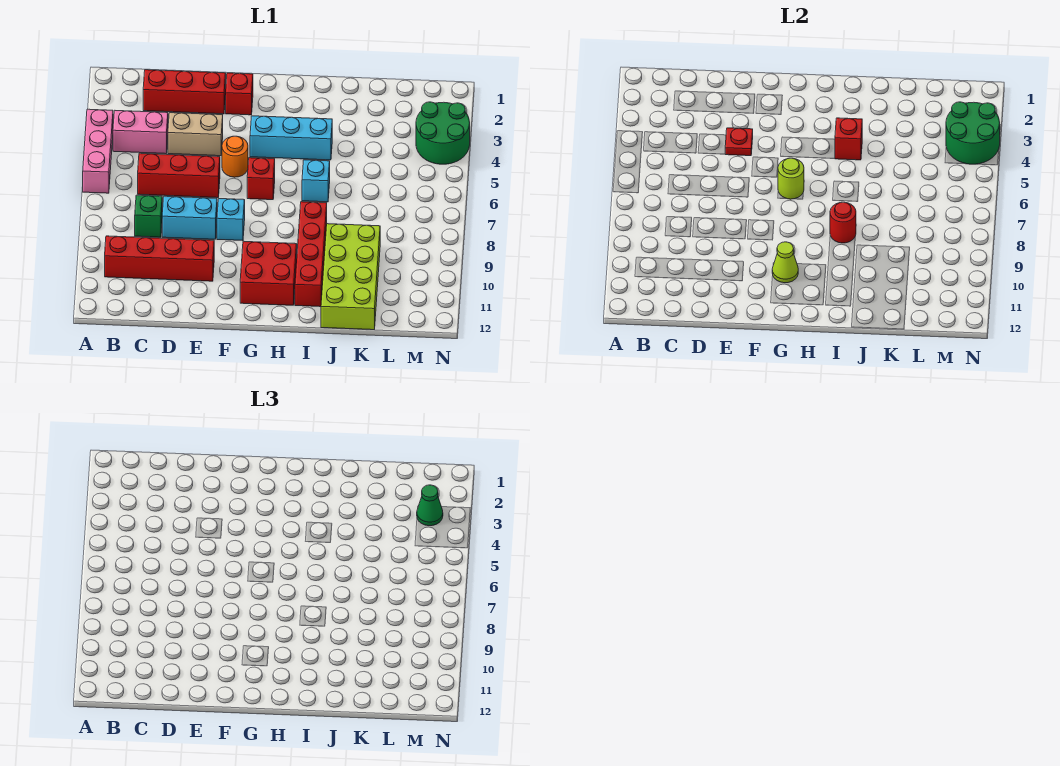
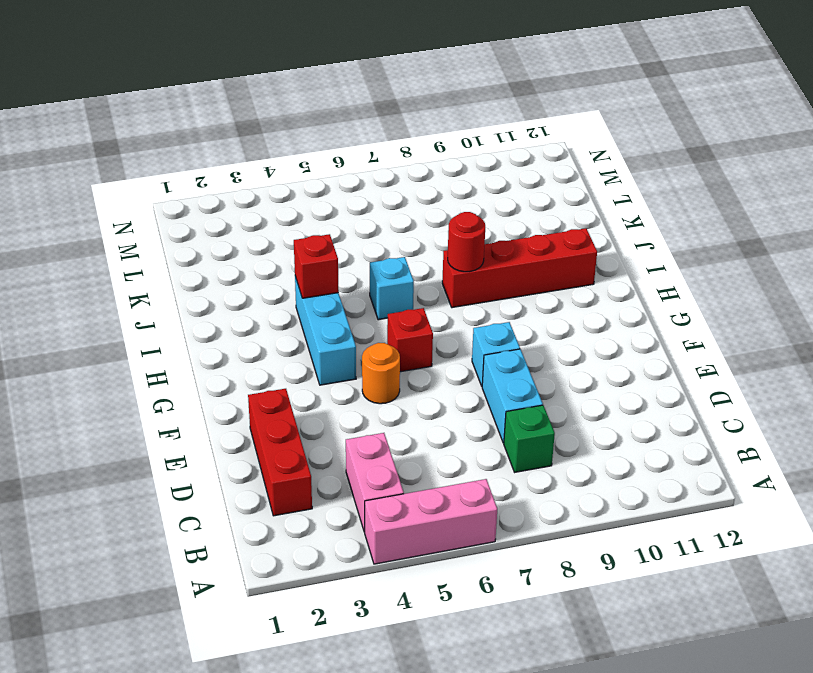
none -> red brick B10:E10 level 1
none -> red brick C6:E6 level 1
none -> tan brick D4:E4 level 1

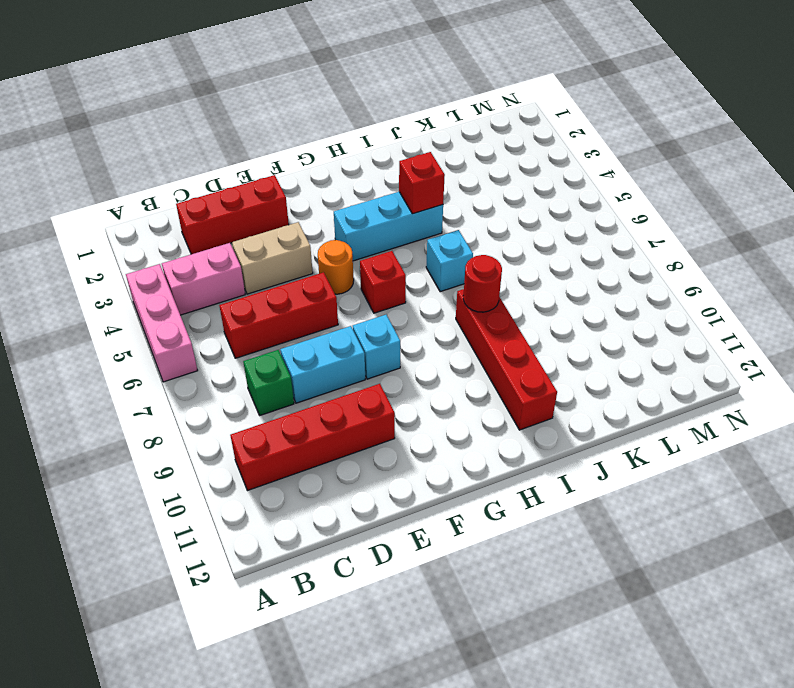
none -> red brick F2 level 1
none -> red brick G10:H11 level 1
none -> lime brick J9:K12 level 1

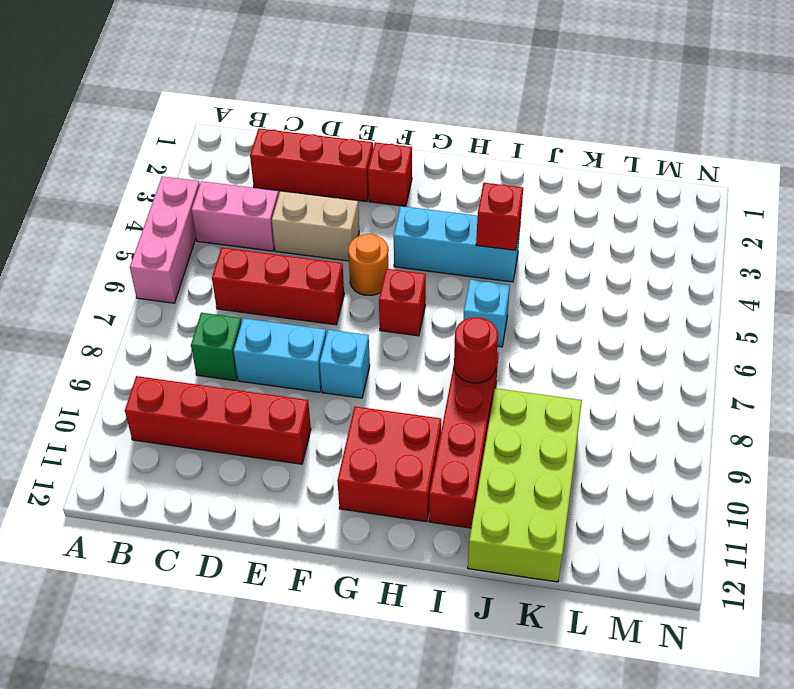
none -> green round brick M3:N4 level 1
none -> red plate E4 level 2
none -> lime round brick G6 level 2

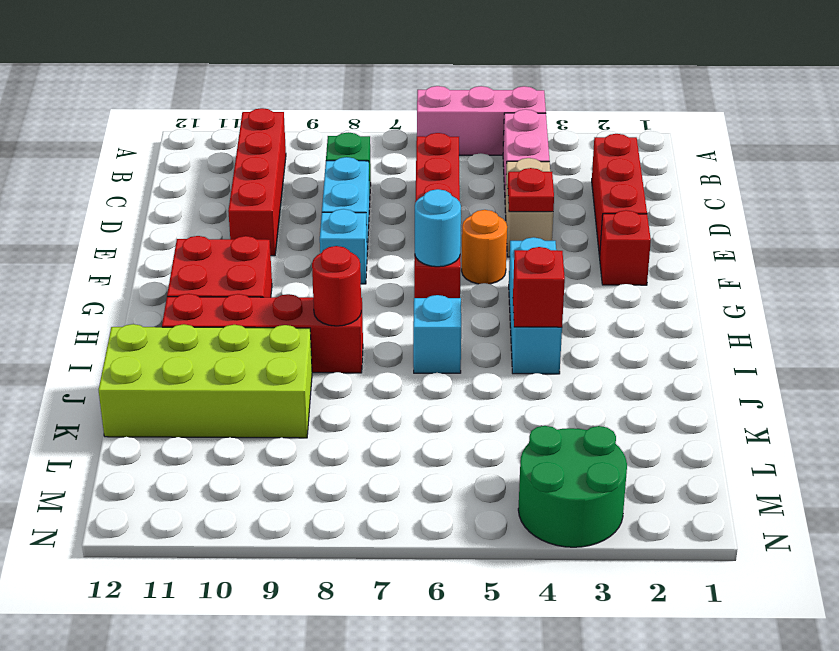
cyan round brick G6 level 2 -> lime round brick G6 level 2
none -> lime cone G10 level 2
none -> green round brick M3:N4 level 2
none -> green cone M3 level 3

